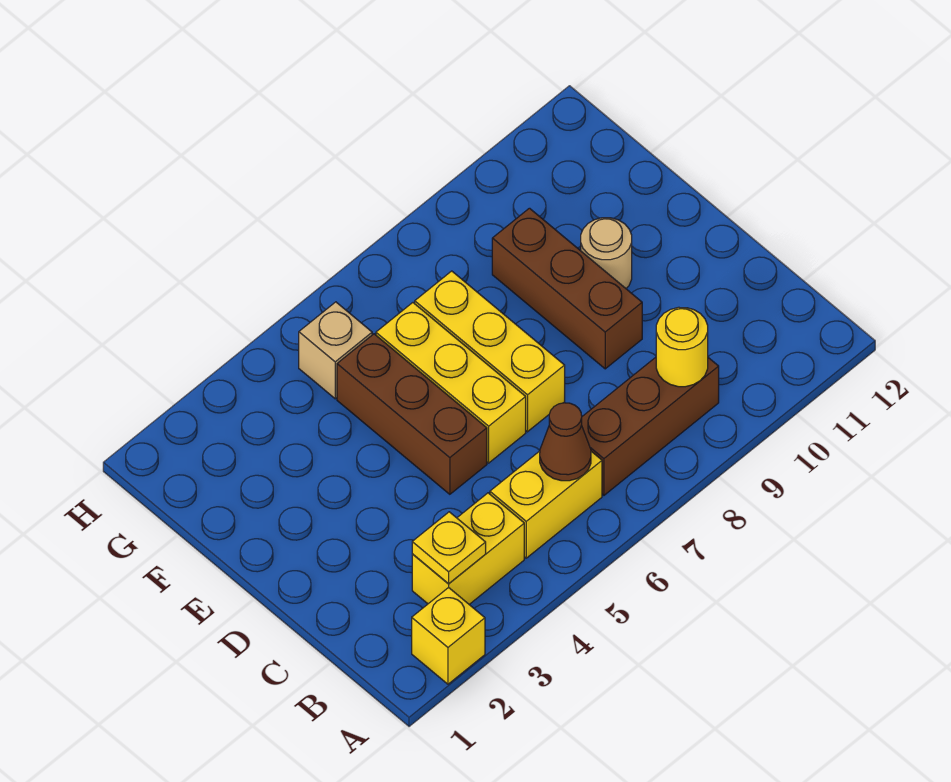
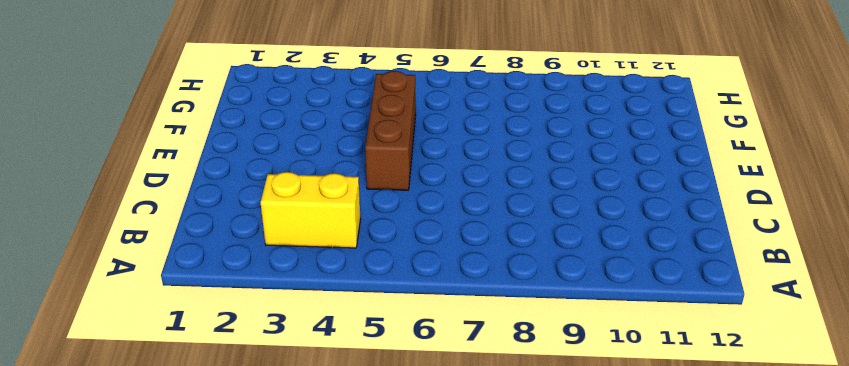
none -> yellow brick A2 level 1
none -> yellow brick B5:B6 level 1
none -> brown brick B7:B9 level 1

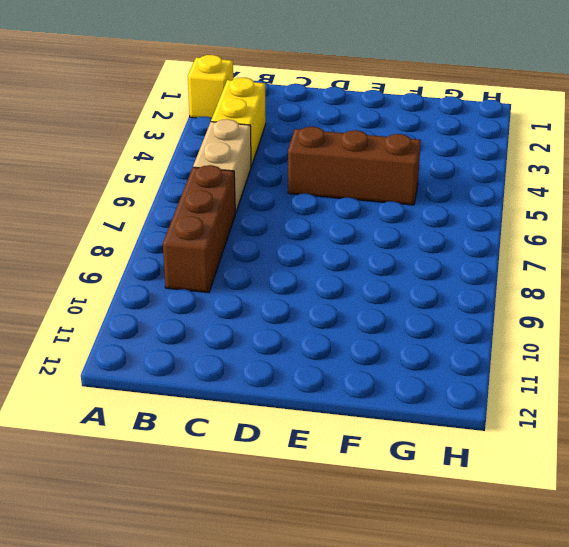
tan brick B5:B6 level 1 -> yellow brick B5:B6 level 1
none -> yellow brick D6:F6 level 1
none -> yellow brick D7:F7 level 1
none -> brown brick D9:F9 level 1

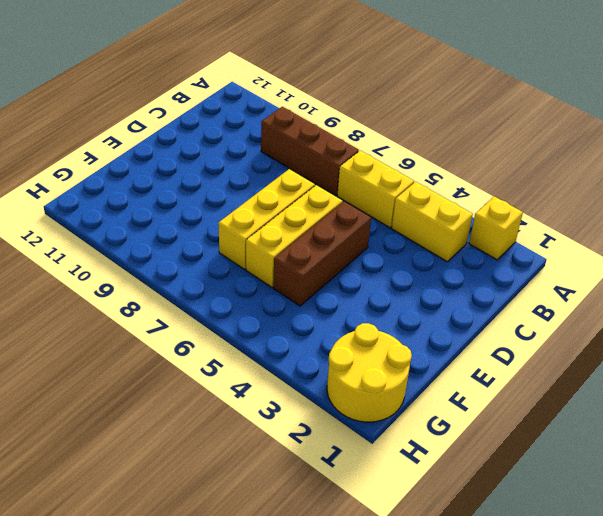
yellow round brick G1:H2 level 1 -> none
none -> brown brick D9:F9 level 1
none -> tan round brick E10 level 1
none -> tan brick G5 level 1

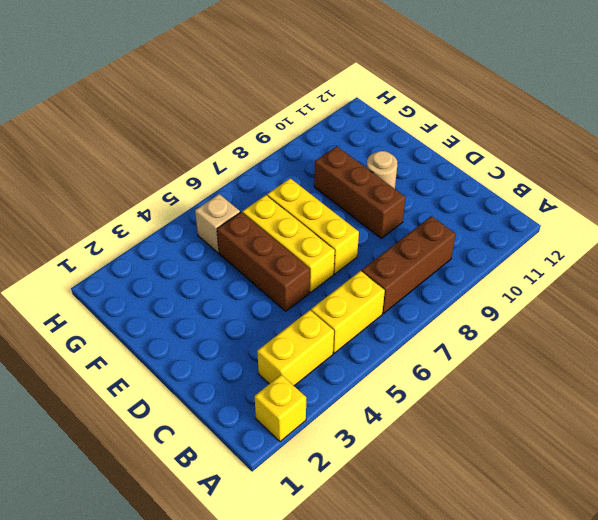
none -> yellow plate B3 level 2
none -> brown cone B6 level 2
none -> yellow round brick B9 level 2

